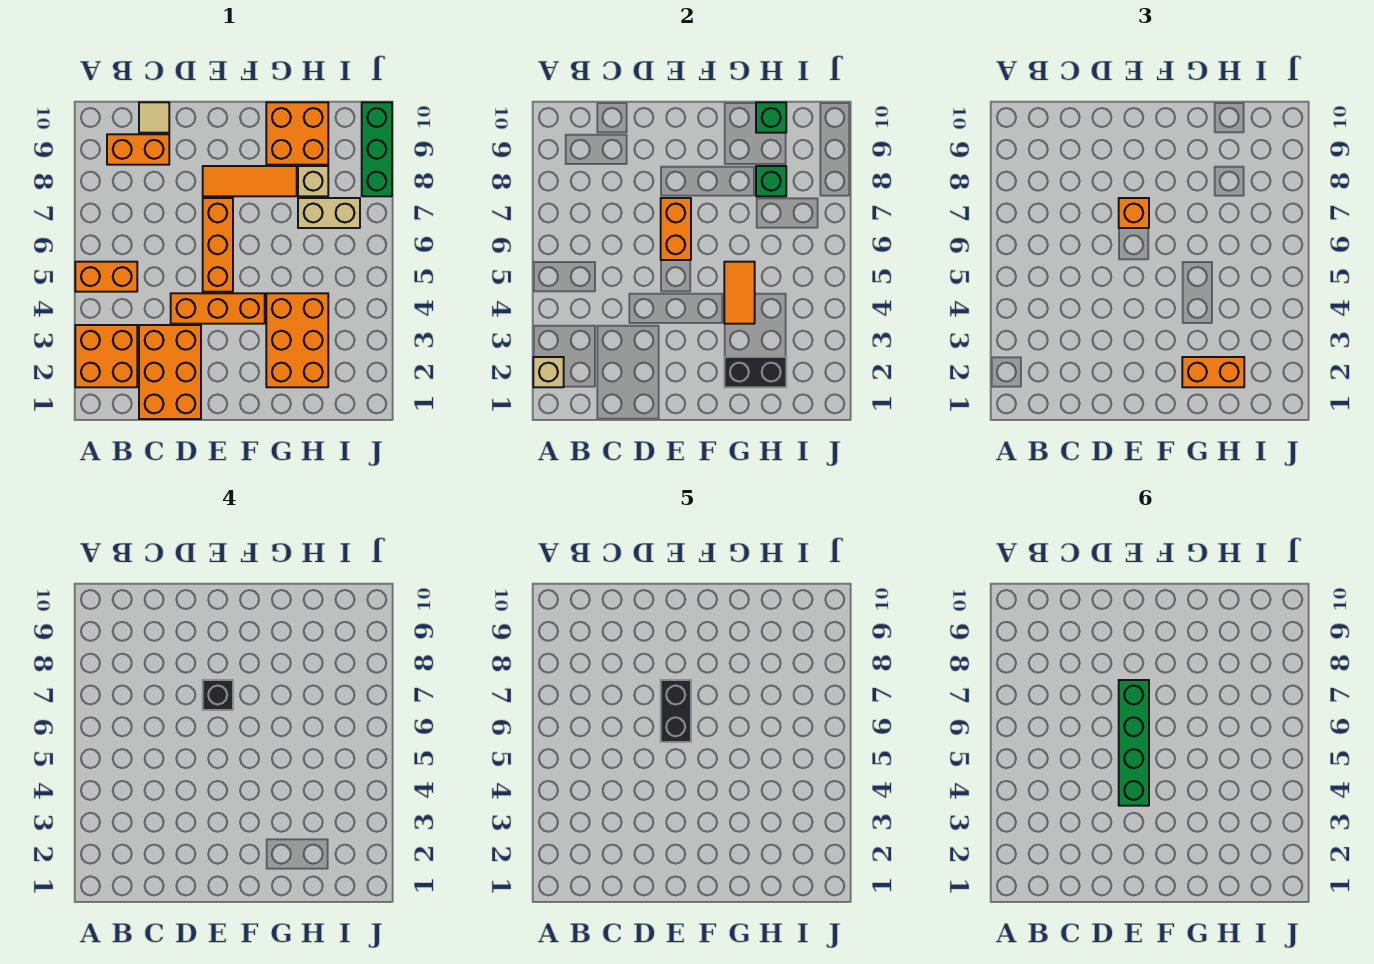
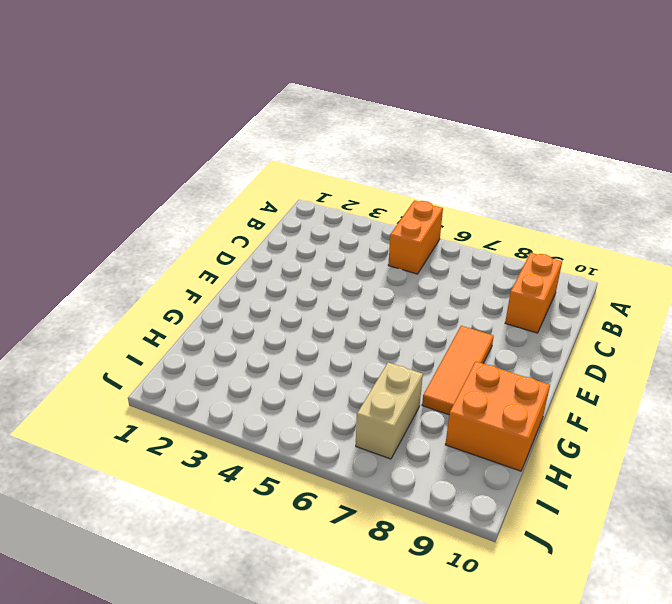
none -> orange brick A2:B3 level 1
none -> orange brick C1:D3 level 1
none -> tan tile C10 level 1

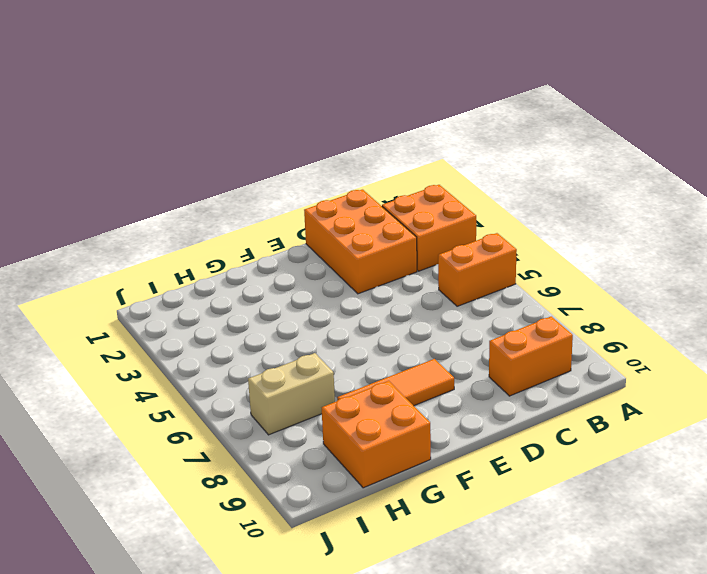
none -> tan tile C10 level 1
none -> orange brick D4:F4 level 1
none -> orange brick E5:E7 level 1

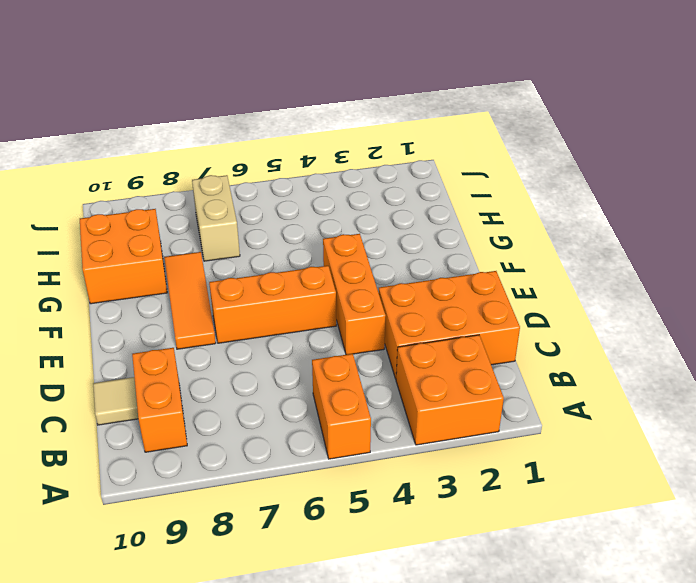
none -> orange brick G2:H4 level 1
none -> tan brick H8 level 1
none -> green brick J8:J10 level 1

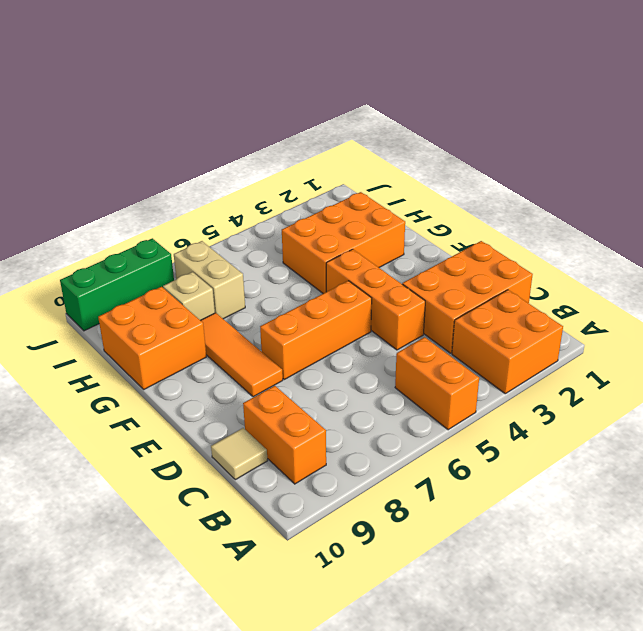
none -> tan brick A2 level 2
none -> orange brick E6:E7 level 2
none -> black brick G2:H2 level 2

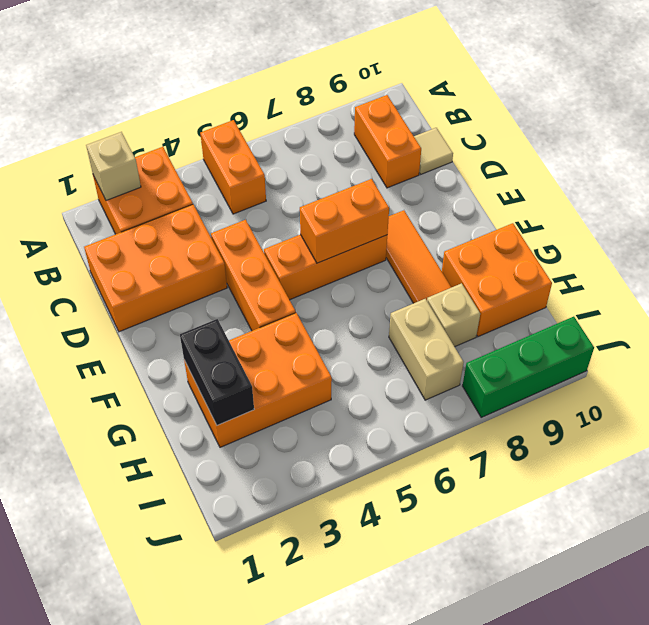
none -> orange tile G4:G5 level 2
none -> green brick H8 level 2
none -> green brick H10 level 2

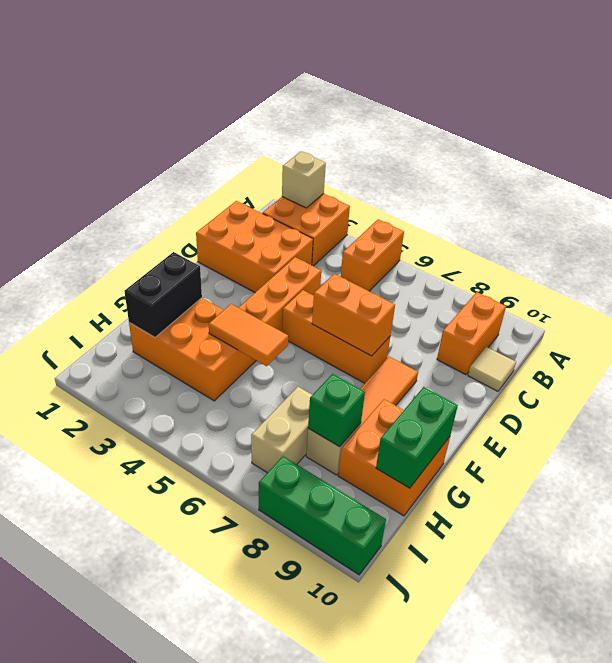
green brick G10:H10 level 2 -> green brick H10 level 2
none -> orange brick E7 level 3
none -> orange brick G2:H2 level 3
none -> black brick E7 level 4

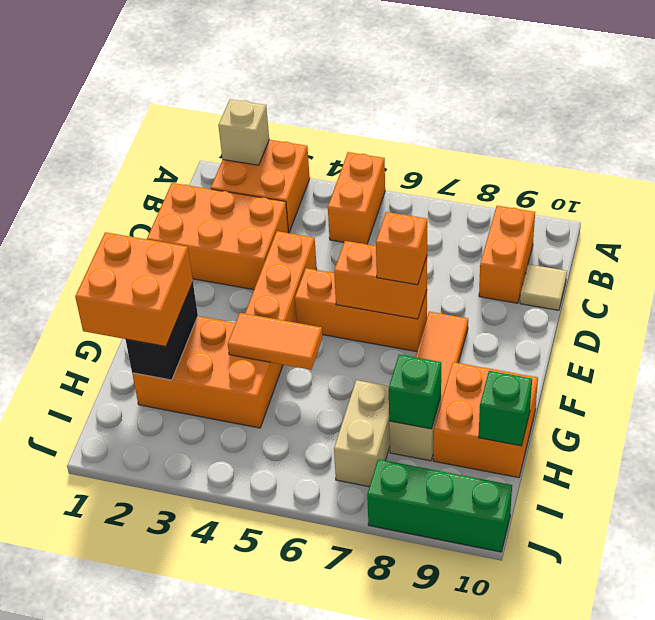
orange brick G1:H2 level 3 -> orange brick G2:H2 level 3
none -> black brick E7 level 4
none -> black brick E6:E7 level 5
none -> green brick E4:E7 level 6

